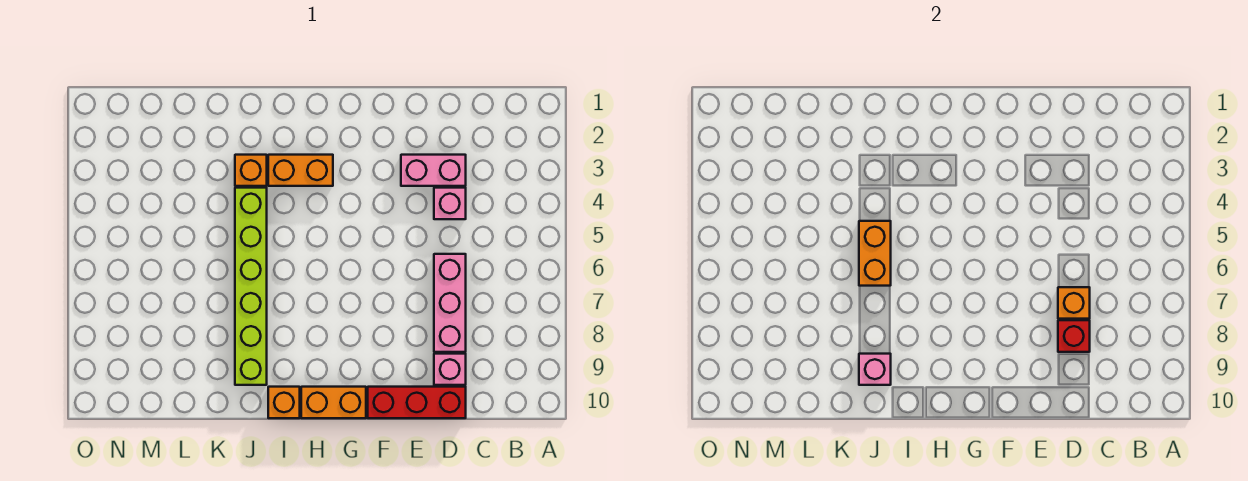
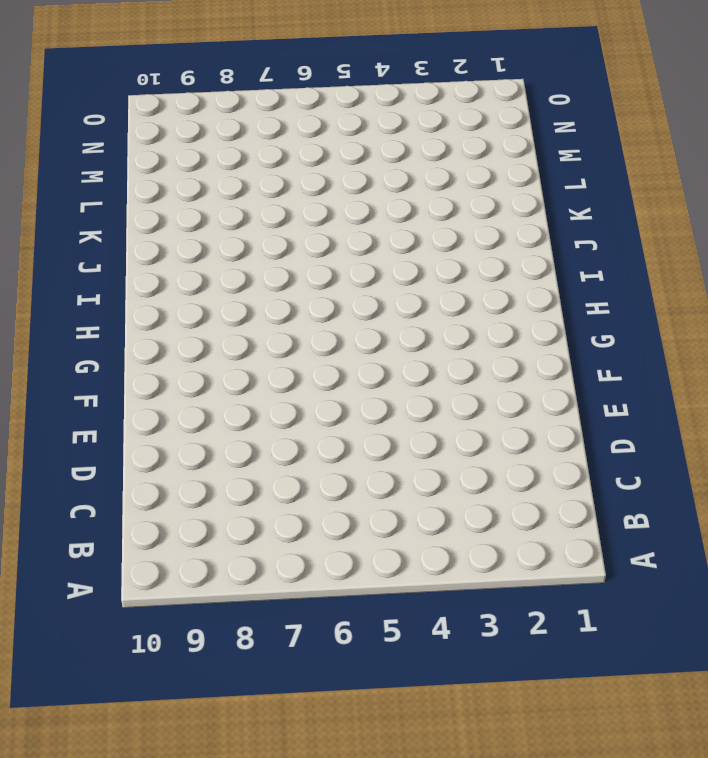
none -> pink brick D3:E3 level 1
none -> pink brick D4 level 1
none -> pink brick D6:D8 level 1

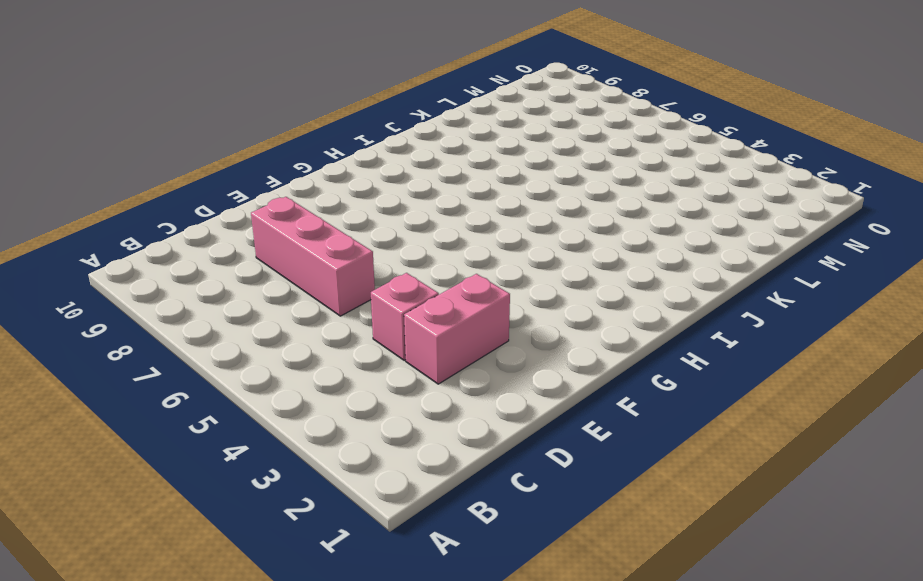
none -> pink brick D9 level 1
none -> red brick D10:F10 level 1
none -> orange brick G10:H10 level 1

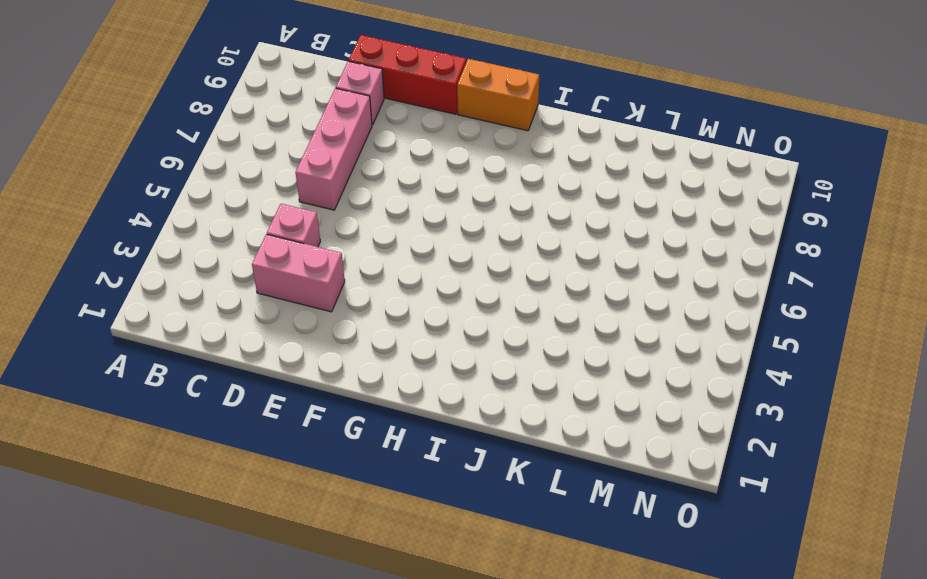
none -> orange brick H3:I3 level 1
none -> orange brick I10 level 1
none -> orange brick J3 level 1

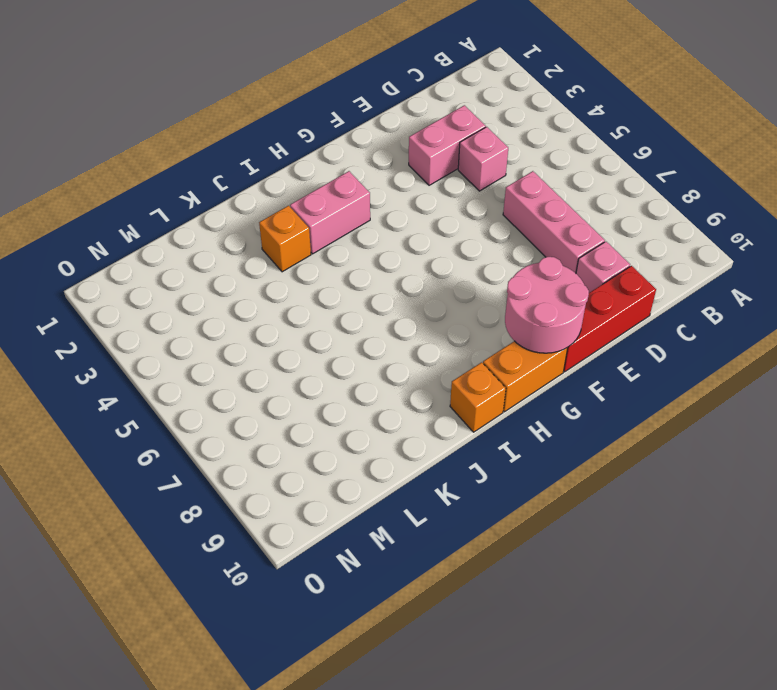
pink round brick F9:G10 level 2 -> none
pink brick H3:I3 level 1 -> orange brick H3:I3 level 1
none -> lime brick J4:J9 level 1
none -> orange brick D7 level 2
none -> red brick D8 level 2

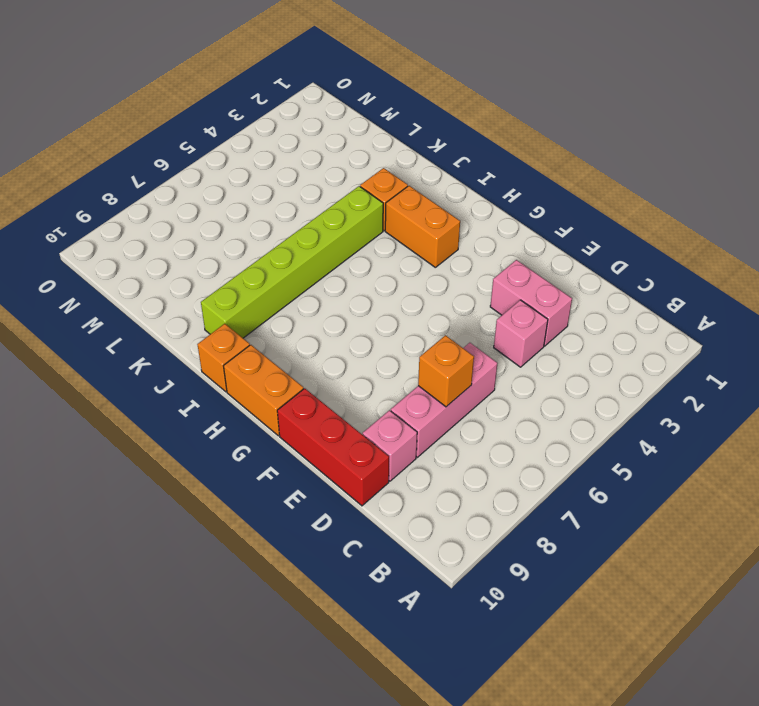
none -> red brick D8 level 2
none -> orange brick J5:J6 level 2
none -> pink brick J9 level 2

